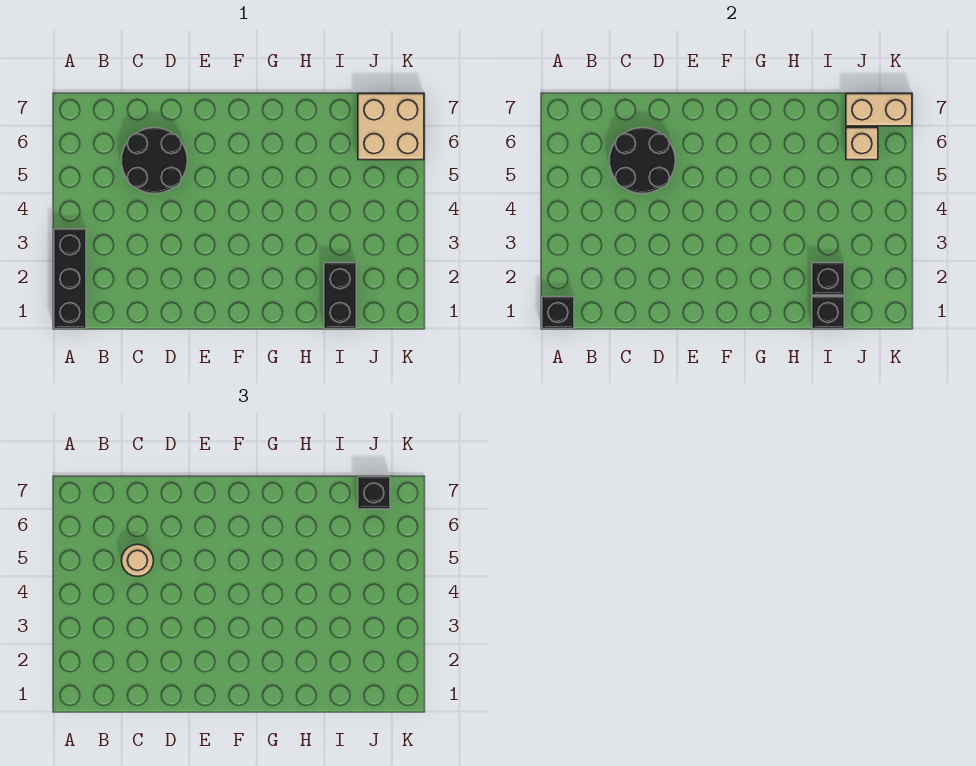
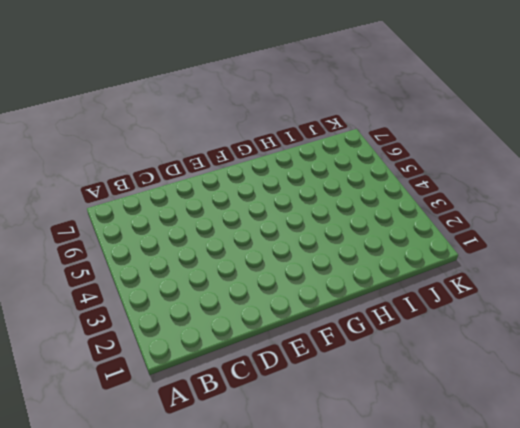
none -> black brick A1:A3 level 1
none -> black round brick C5:D6 level 1
none -> black brick I1:I2 level 1

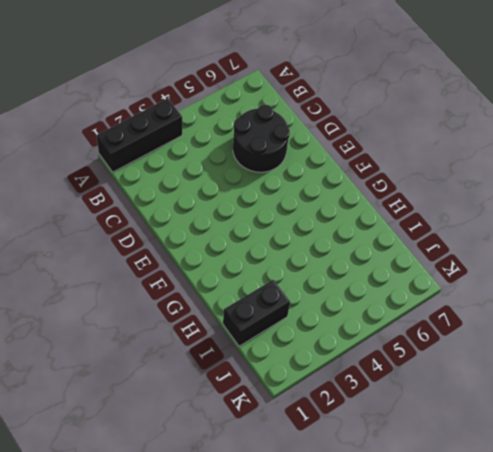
none -> tan brick J6:K7 level 1
none -> black brick A1 level 2
none -> black round brick C5:D6 level 2

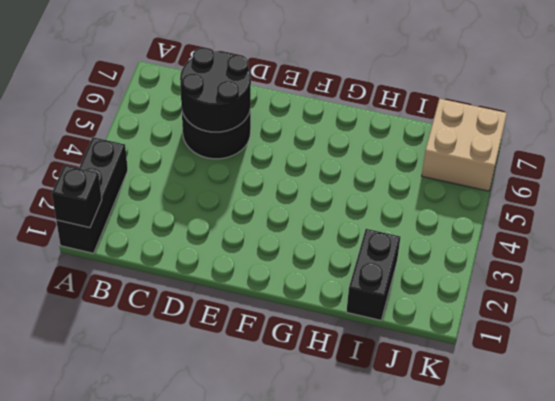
none -> black brick I1 level 2
none -> black brick I2 level 2
none -> tan brick J6 level 2

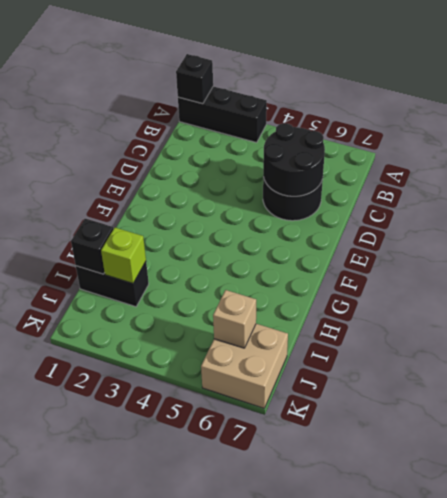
lime brick I2 level 2 -> black brick I2 level 2
none -> tan brick J7:K7 level 2
none -> tan round brick C5 level 3
none -> black brick J7 level 3

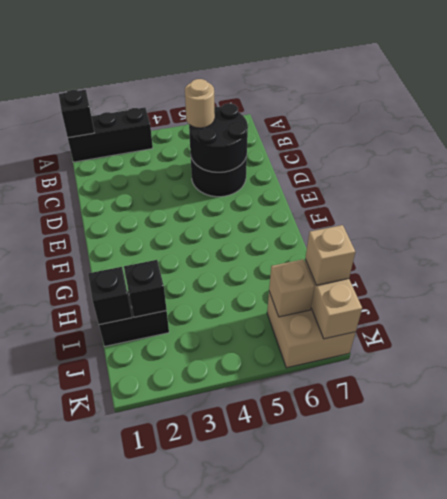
tan brick J7 level 3 -> black brick J7 level 3

